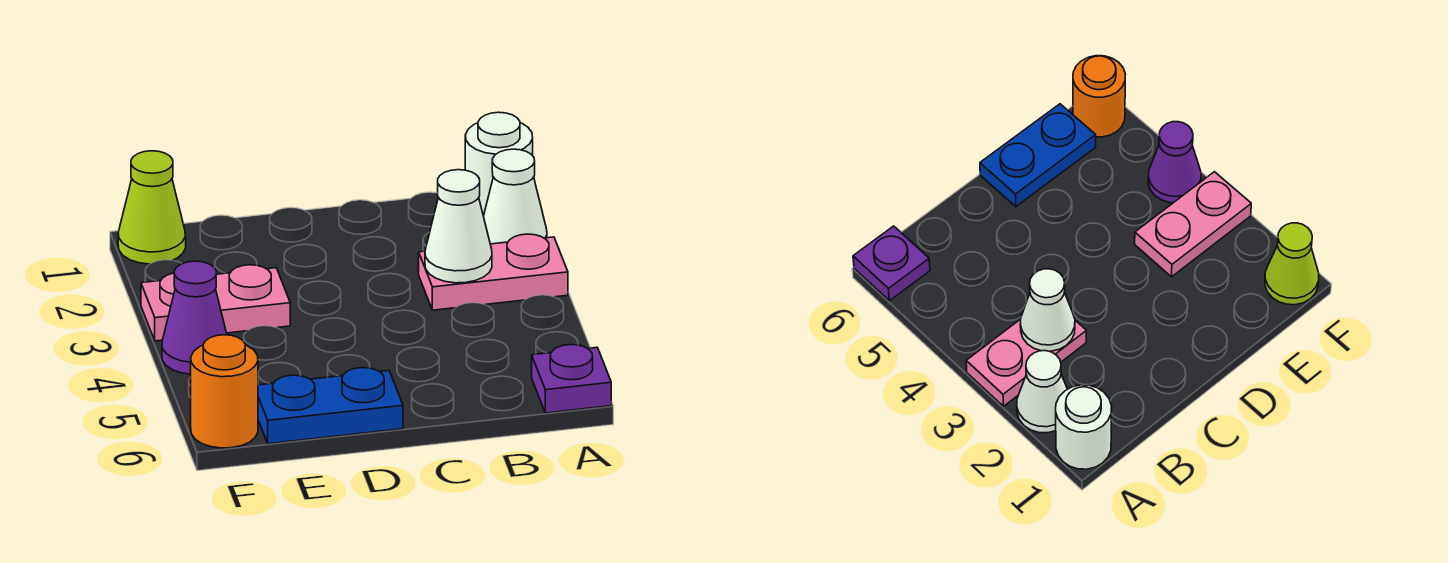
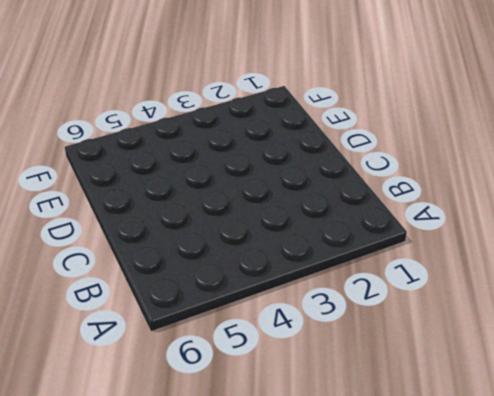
none -> white round brick A1 level 1
none -> white cone A2 level 1

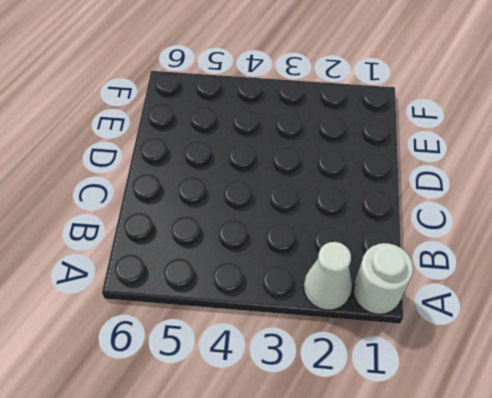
none -> pink plate A3:B3 level 1
none -> purple plate A6 level 1

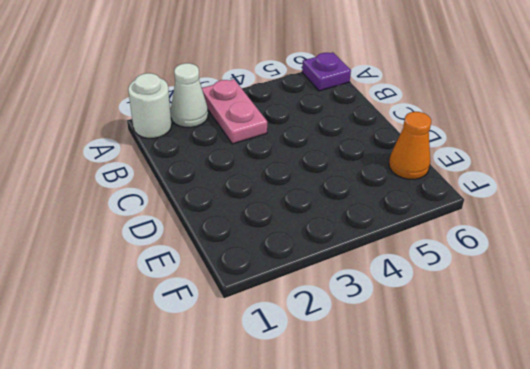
orange cone E6 level 1 -> blue plate D6:E6 level 1
none -> pink plate E3:F3 level 1
none -> lime cone F1 level 1

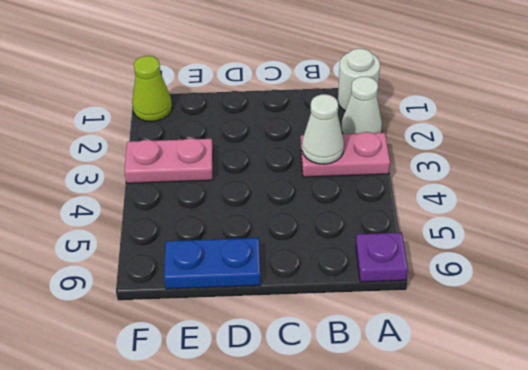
none -> purple cone F4 level 1
none -> orange round brick F6 level 1

